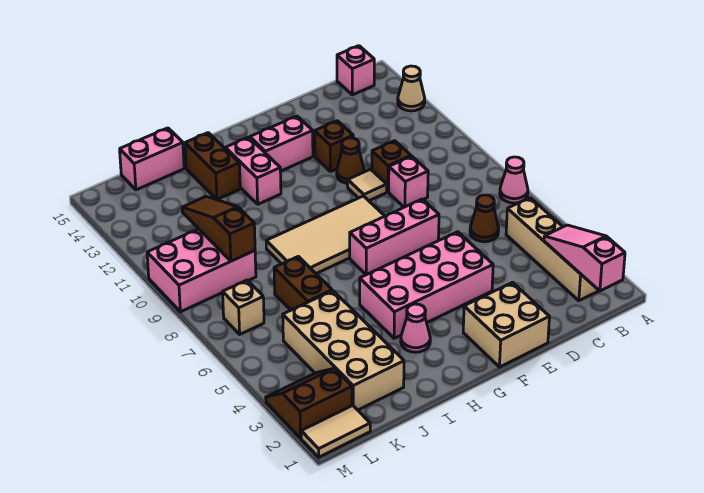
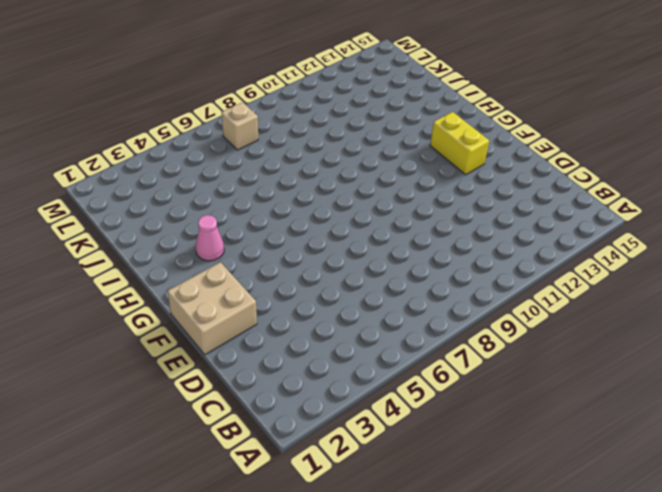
yellow brick F13:G13 level 1 -> pink brick F13:G13 level 1
none -> pink cone A7 level 1
none -> tan cone A13 level 1
none -> tan brick B2:B5 level 1

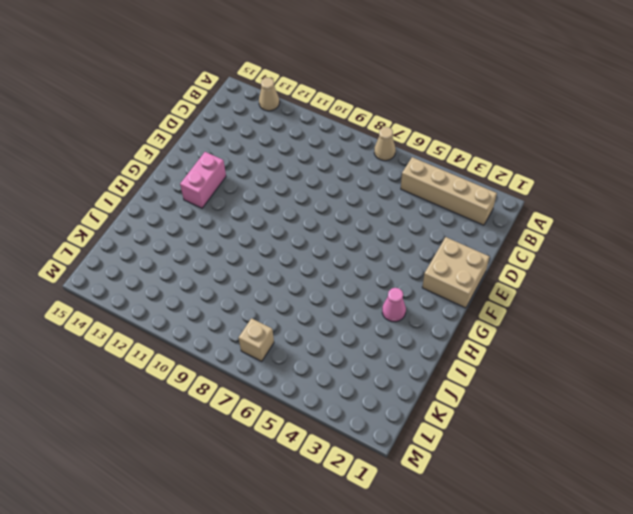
tan cone A7 level 1 -> pink cone A7 level 1
none -> pink brick B15 level 1
none -> brown cone C6 level 1
none -> pink brick D9 level 1

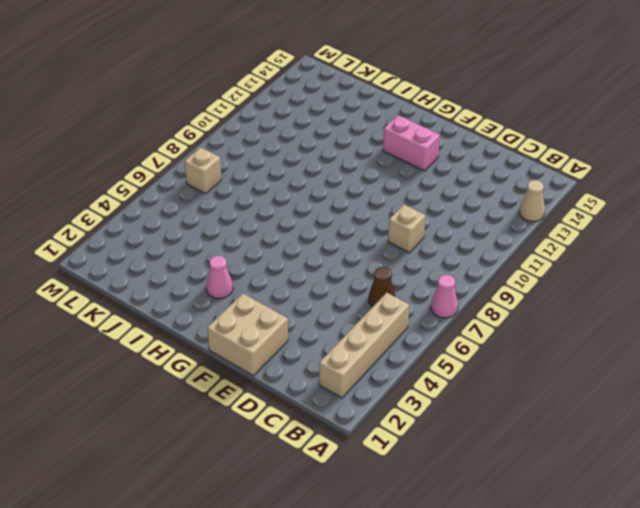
tan brick D9 level 1 -> pink brick D9 level 1
none -> pink brick B15 level 1
none -> brown brick D10 level 1
none -> pink brick E4:H5 level 1

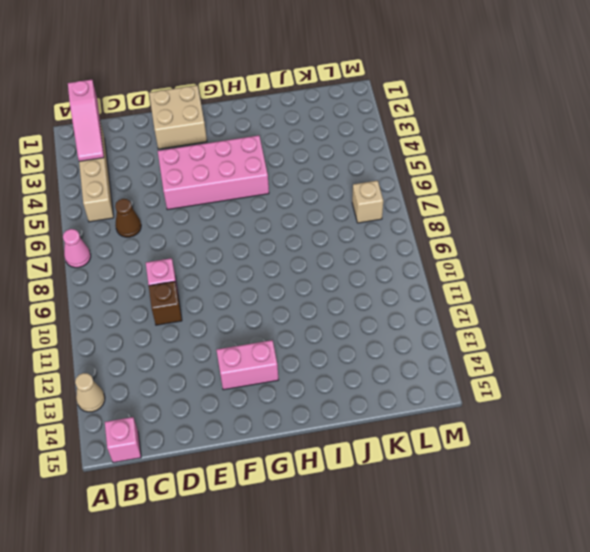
none -> pink brick E7:G7 level 1
none -> tan tile E10 level 1
none -> brown cone E11 level 1

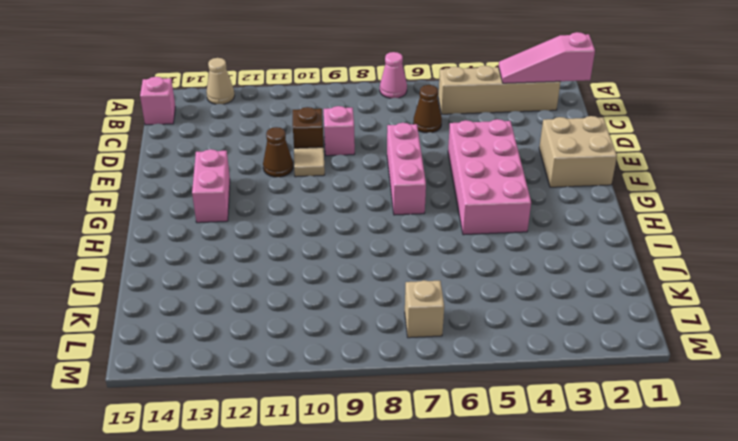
none -> brown brick E12 level 1
none -> tan tile F8:I9 level 1
none -> pink cone H3 level 1

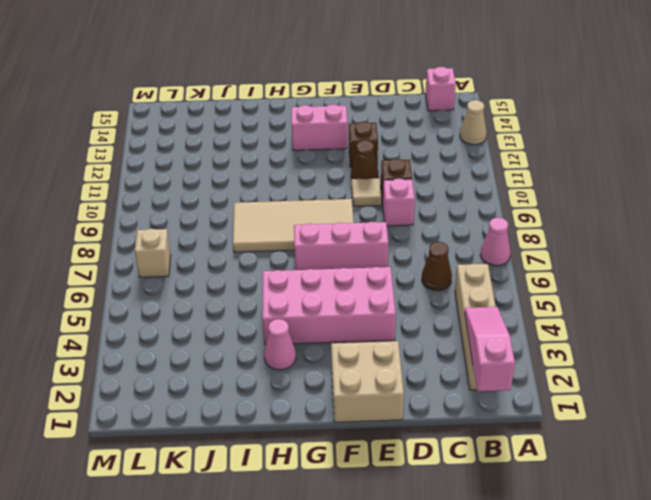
none -> pink brick H12:H13 level 1
none -> brown brick I13:I14 level 1
none -> tan brick J2:K5 level 1

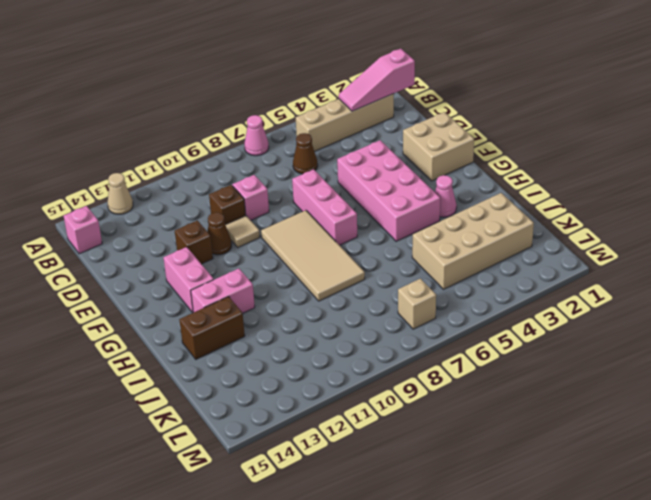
none -> brown brick J6:J7 level 1
none -> pink brick J15:K15 level 1
none -> pink brick K9:M10 level 1

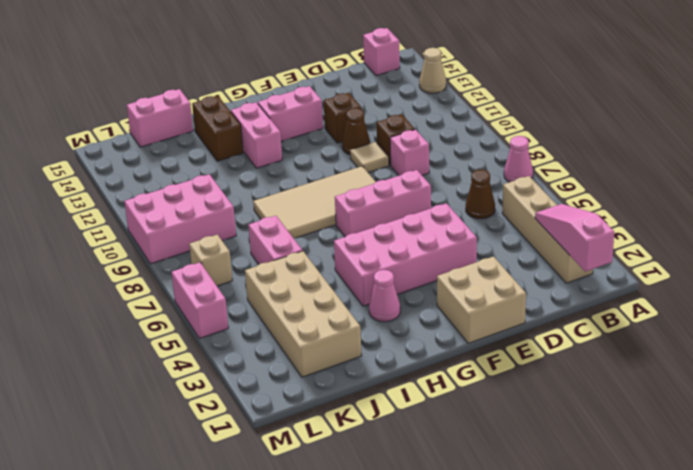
pink brick J6:J7 level 1 -> brown brick J6:J7 level 1
pink brick M5:M6 level 1 -> none
none -> tan tile L1:M1 level 1
none -> brown slope L2:M3 level 1 top 2
none -> brown slope K9:K11 level 2 top 9

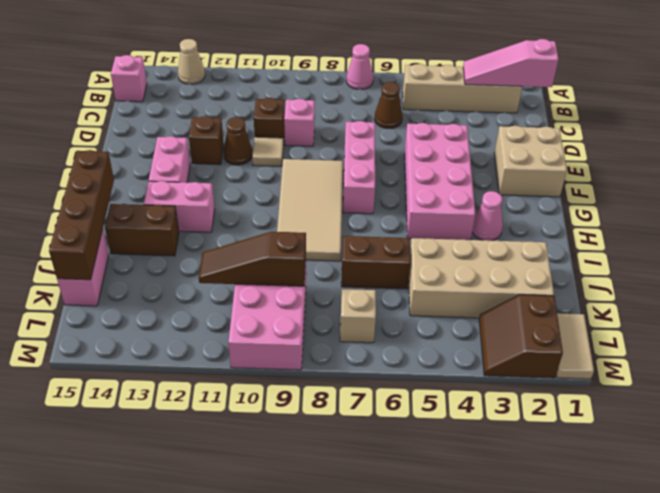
brown brick H15:K15 level 2 -> none

